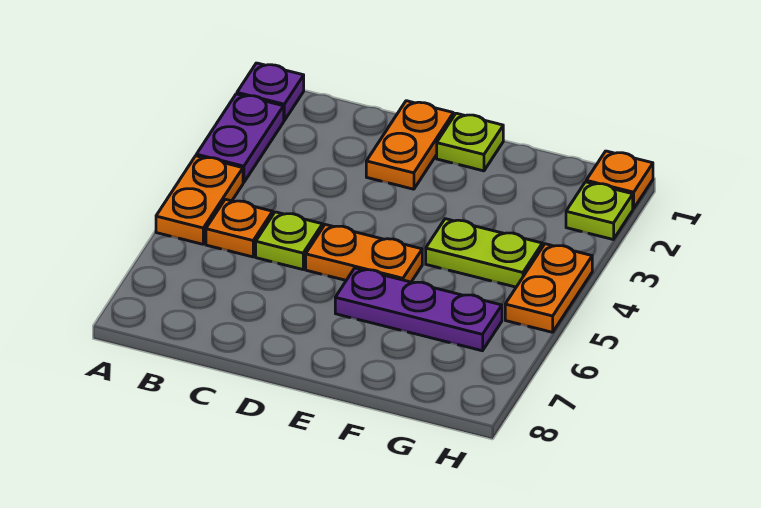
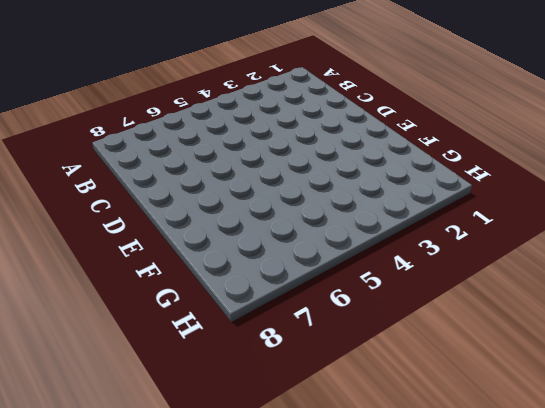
none -> purple plate A1 level 1
none -> purple plate A2:A3 level 1
none -> orange plate A4:A5 level 1

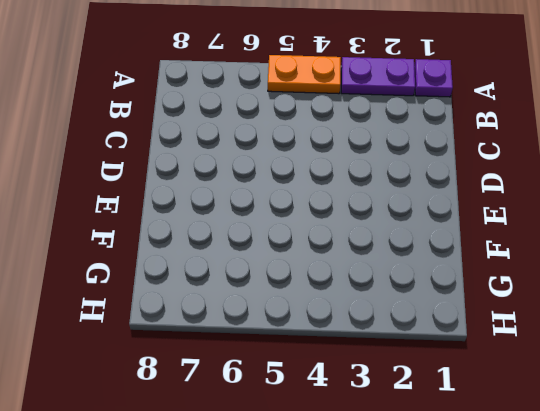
none -> orange plate B5 level 1
none -> lime plate C5 level 1
none -> orange plate D1:D2 level 1

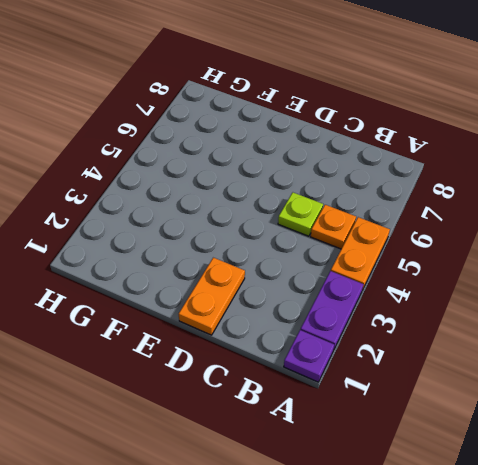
none -> orange plate D5:E5 level 1
none -> lime plate E1 level 1
none -> purple plate E6:G6 level 1

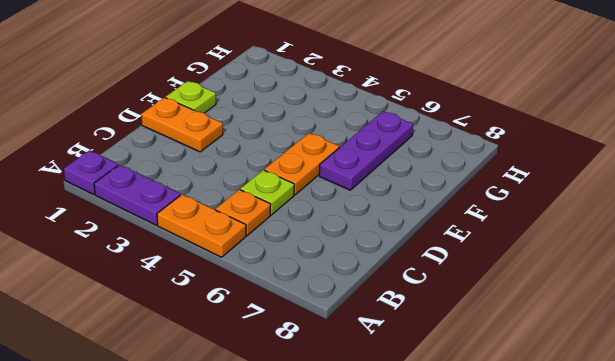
none -> lime plate F4:G4 level 1
none -> orange plate H1 level 1
none -> lime plate H2 level 1

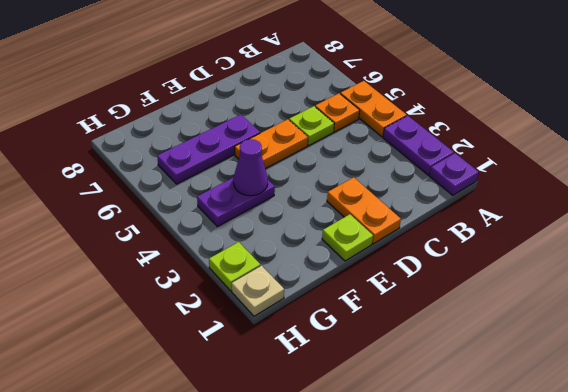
purple plate F4:G4 level 1 -> lime plate F4:G4 level 1
purple cone F4 level 2 -> none
tan plate H1 level 1 -> orange plate H1 level 1
none -> orange plate H4:H5 level 1

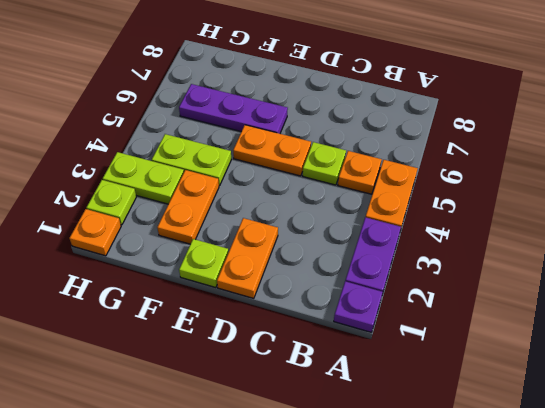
orange plate F2:F3 level 1 -> orange plate H4:H5 level 1
lime plate G3:H3 level 1 -> none

